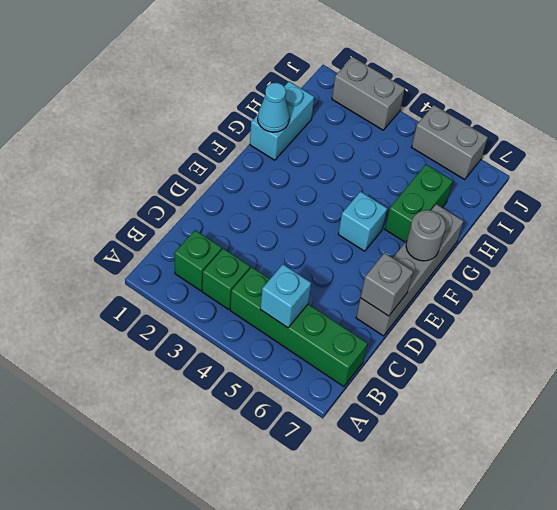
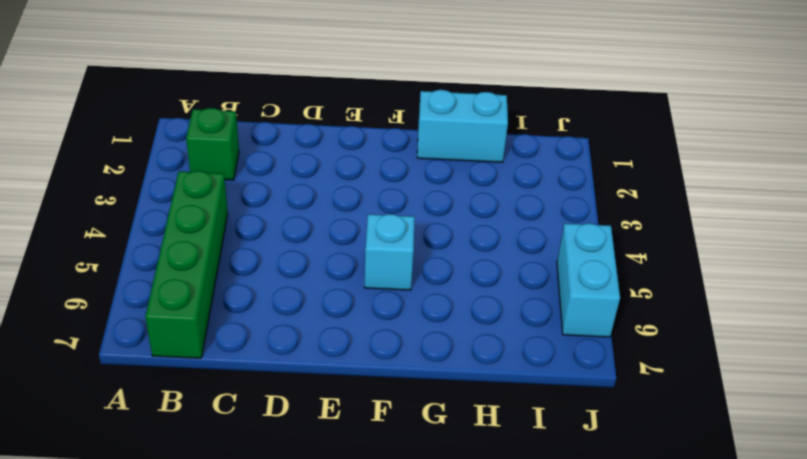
cyan brick J5:J6 level 1 -> grey brick J5:J6 level 1
none -> green brick B3 level 1
none -> grey brick D7:G7 level 1
none -> green brick G6:H6 level 1

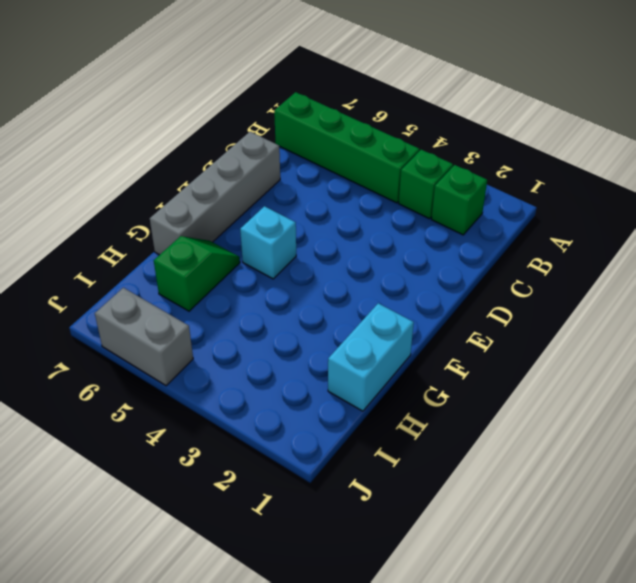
green slope G6:H6 level 1 top H -> green brick G6:H6 level 1
none -> grey brick J2:J3 level 1
none -> cyan brick B5 level 2
none -> grey brick D7 level 2

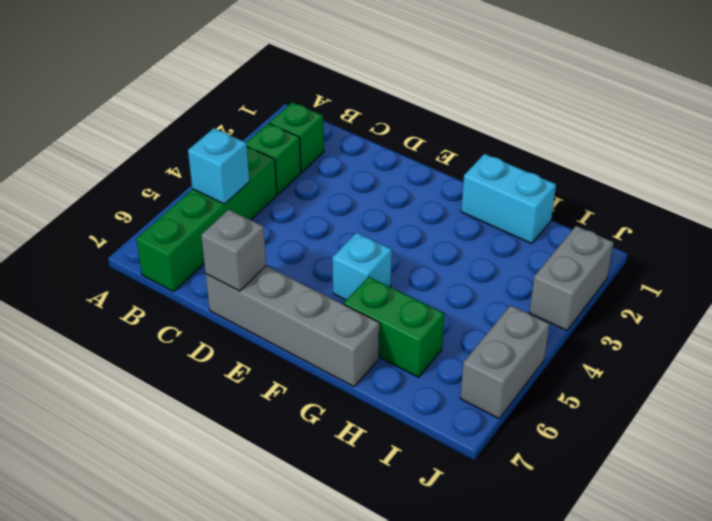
none -> grey round brick F7 level 2
none -> cyan cone G1 level 2

